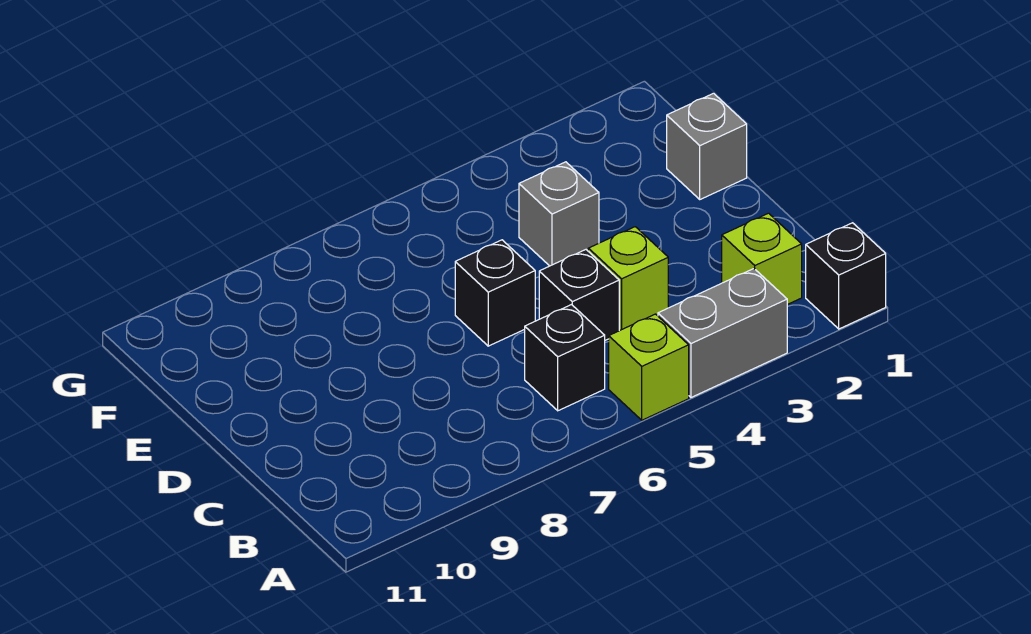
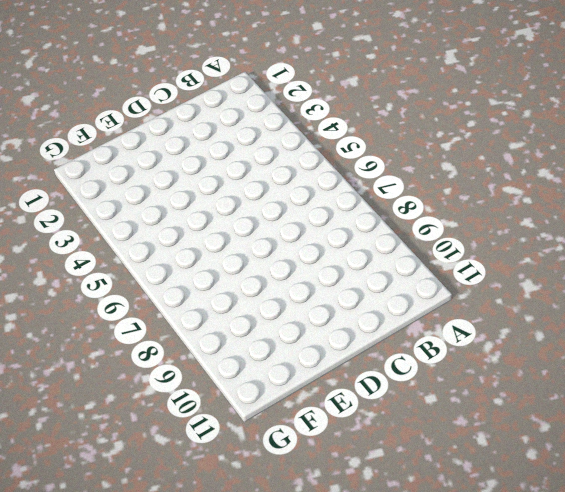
none -> black brick A1 level 1
none -> grey brick A3:A4 level 1

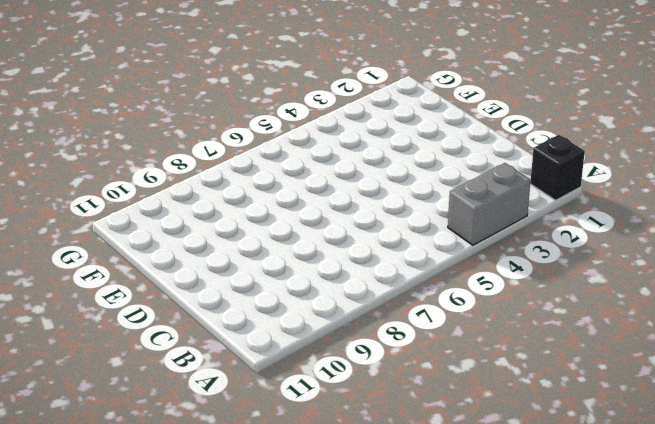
none -> lime brick A5 level 1
none -> lime brick B2 level 1

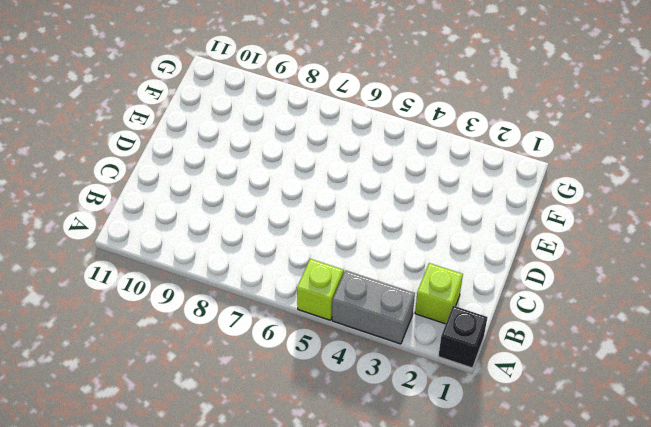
none -> black brick B6 level 1
none -> lime brick C4 level 1

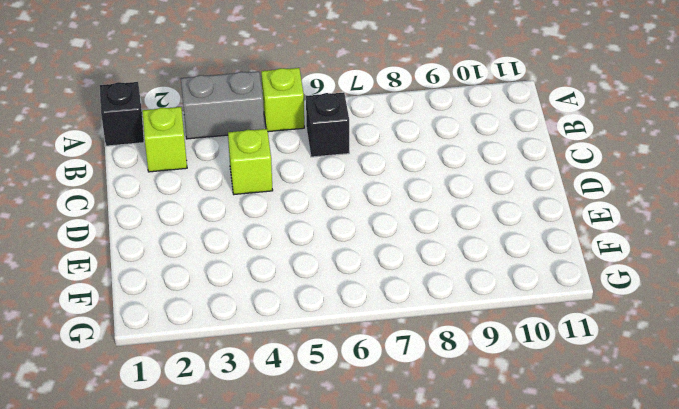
none -> black brick C5 level 1
none -> black brick D6 level 1

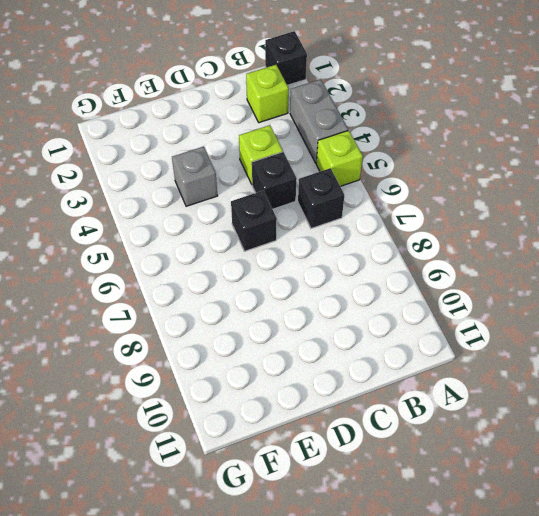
none -> grey brick E1 level 1

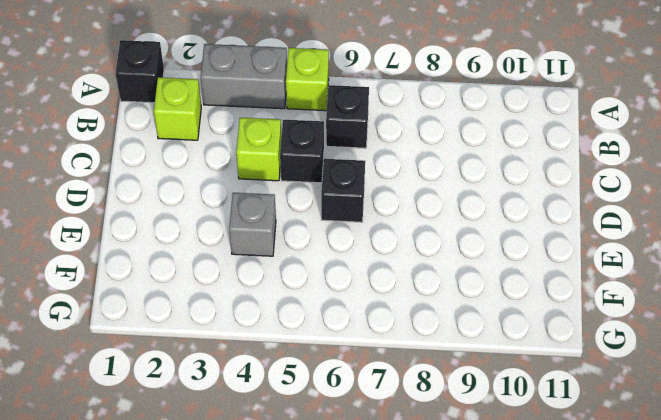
none -> grey brick E1 level 1

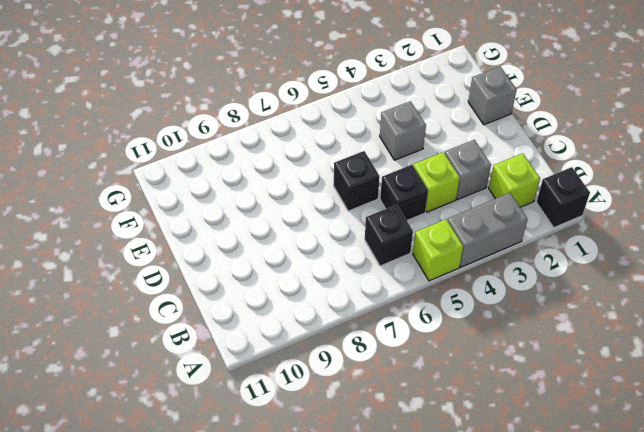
grey brick C3 level 1 -> none

